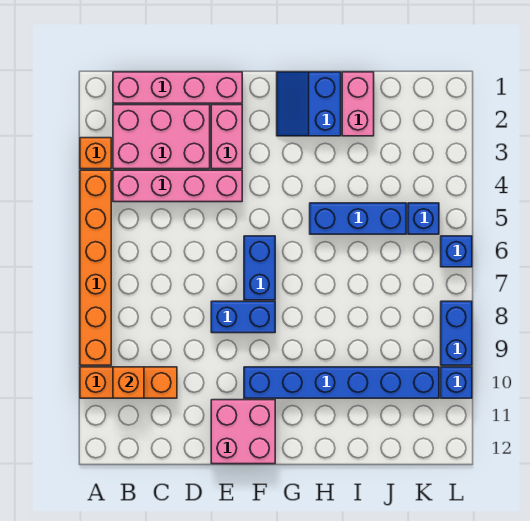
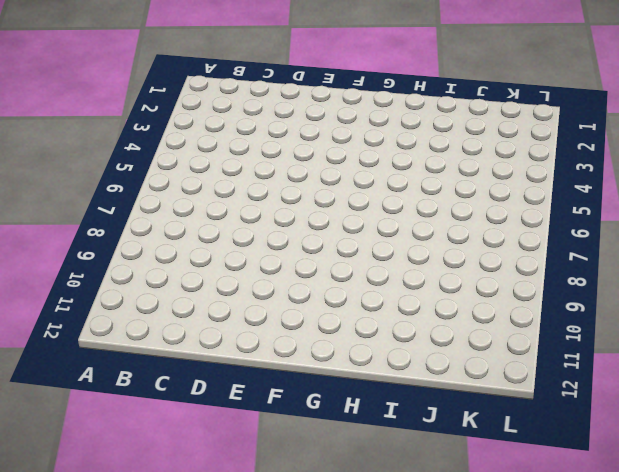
none -> orange brick A3 level 1
none -> orange brick A4:A9 level 1
none -> orange brick A10:C10 level 1

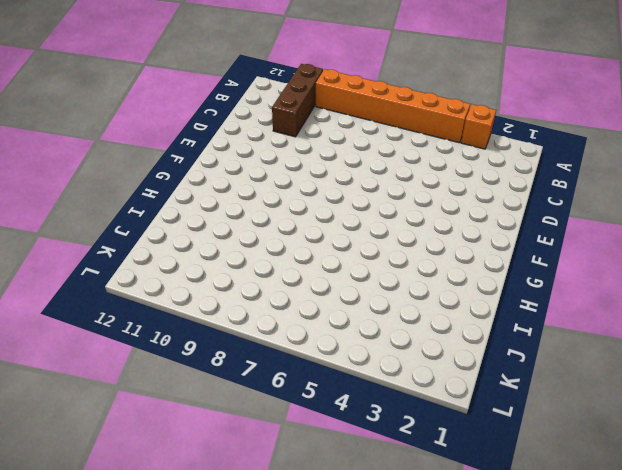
brown brick A10:C10 level 1 -> orange brick A10:C10 level 1
none -> pink brick B1:E1 level 1
none -> pink brick B2:D3 level 1
none -> pink brick B4:E4 level 1

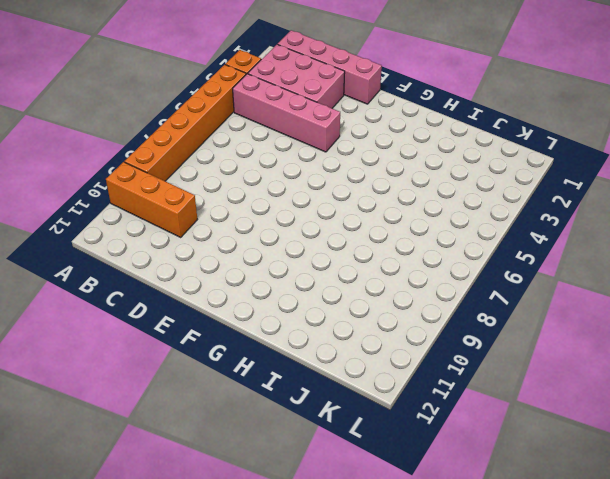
none -> pink brick E2:E3 level 1
none -> blue brick E8:F8 level 1
none -> pink brick E11:F12 level 1

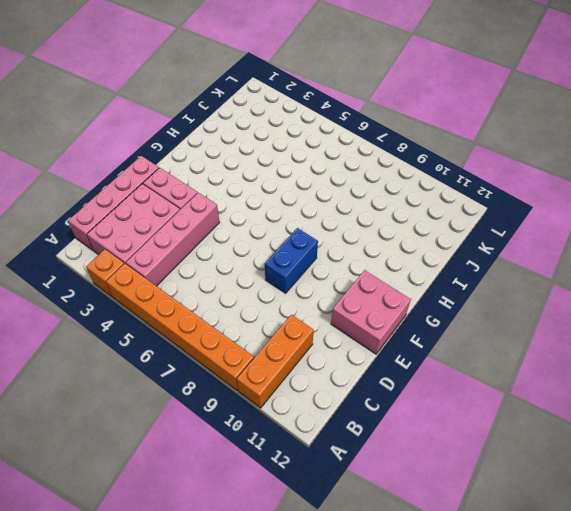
none -> blue brick F6:F7 level 1
none -> blue brick F10:K10 level 1
none -> blue slope G1:H2 level 1 top H

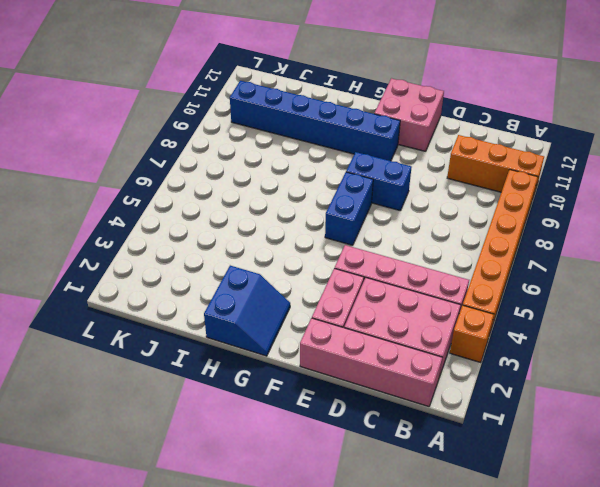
none -> blue brick H5:J5 level 1
none -> pink brick I1:I2 level 1
none -> blue brick K5 level 1

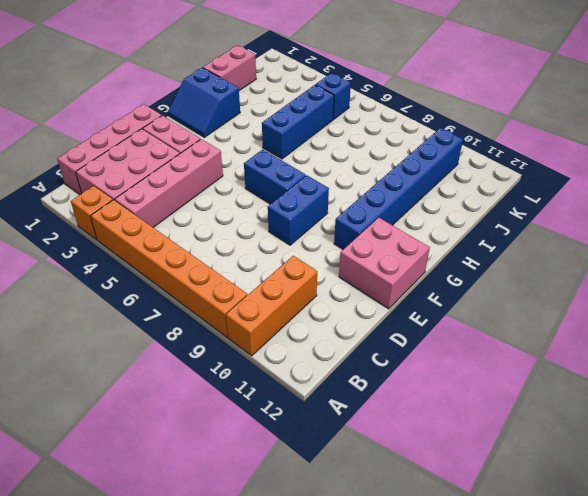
pink brick I1:J1 level 1 -> pink brick I1:I2 level 1
none -> blue brick L6 level 1
none -> blue brick L8:L9 level 1
none -> blue brick L10 level 1

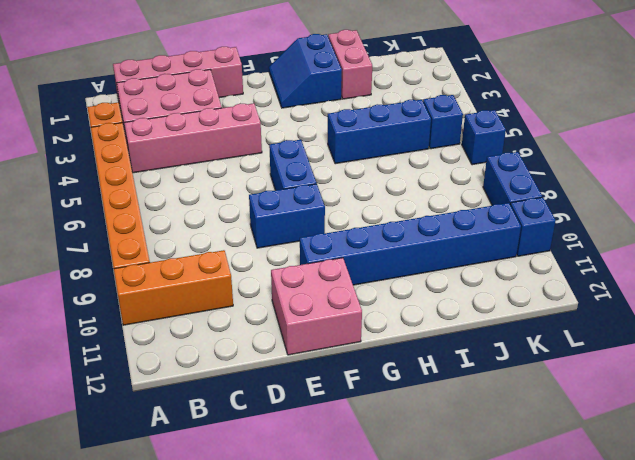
none -> pink brick E2:E3 level 1
none -> orange brick B10 level 2

